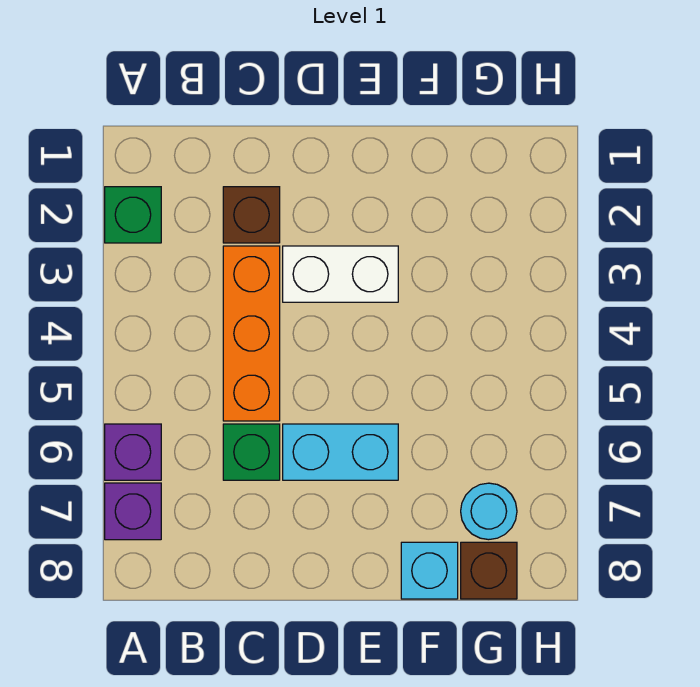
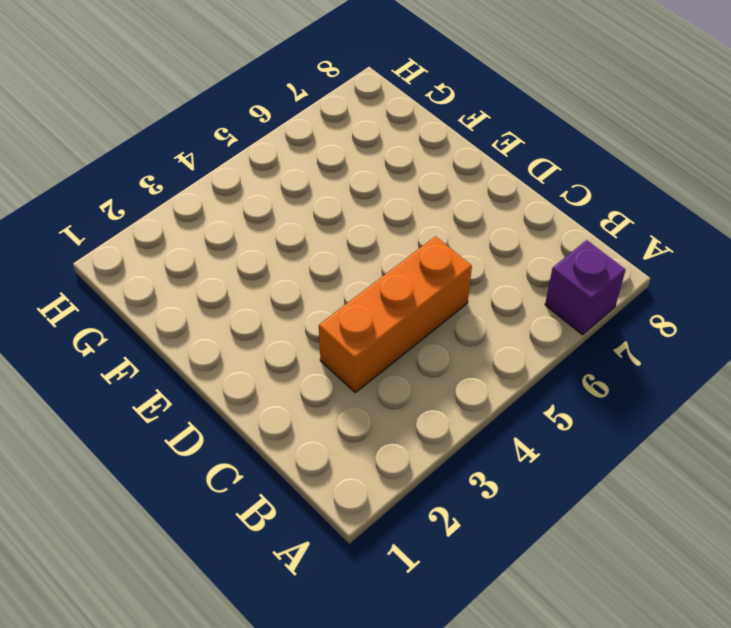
none -> green brick A2 level 1
none -> purple brick A6 level 1

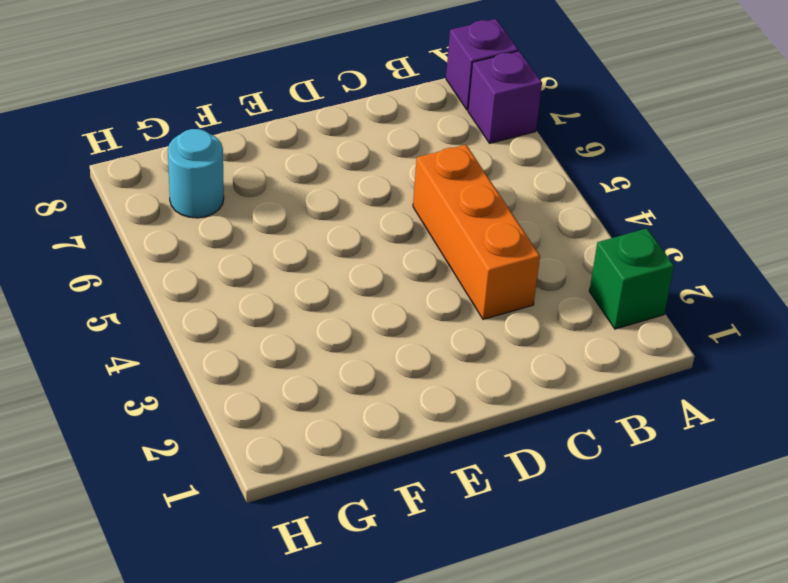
purple brick A8 level 1 -> purple brick A6 level 1
none -> brown brick C2 level 1
none -> green brick C6 level 1

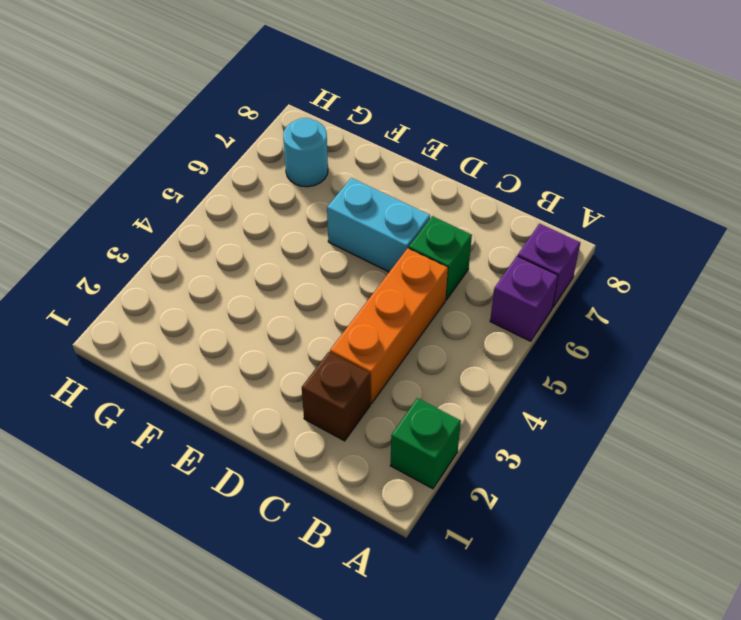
none -> white brick D3:E3 level 1
none -> cyan brick F8 level 1

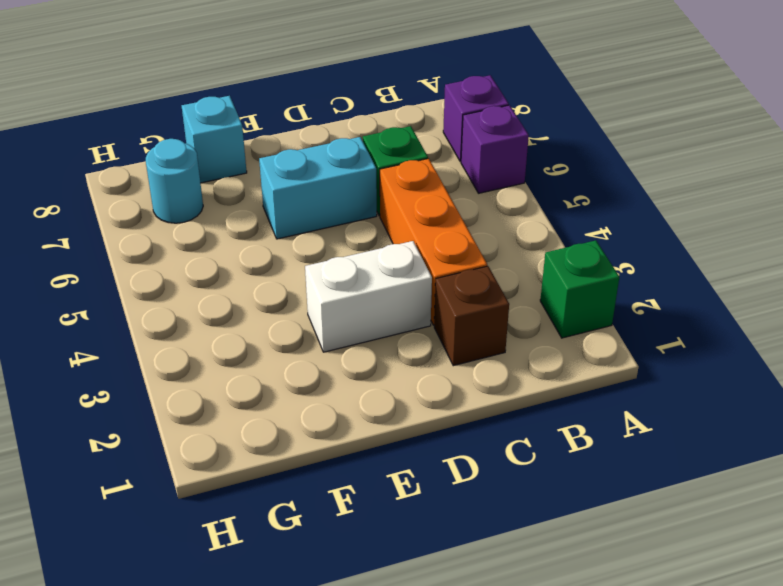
none -> brown brick G8 level 1

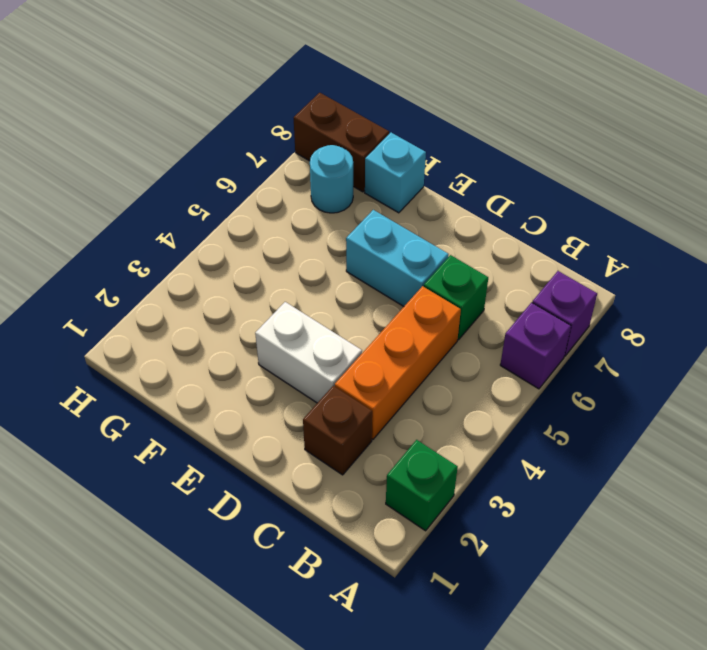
brown brick G8:H8 level 1 -> brown brick G8 level 1

